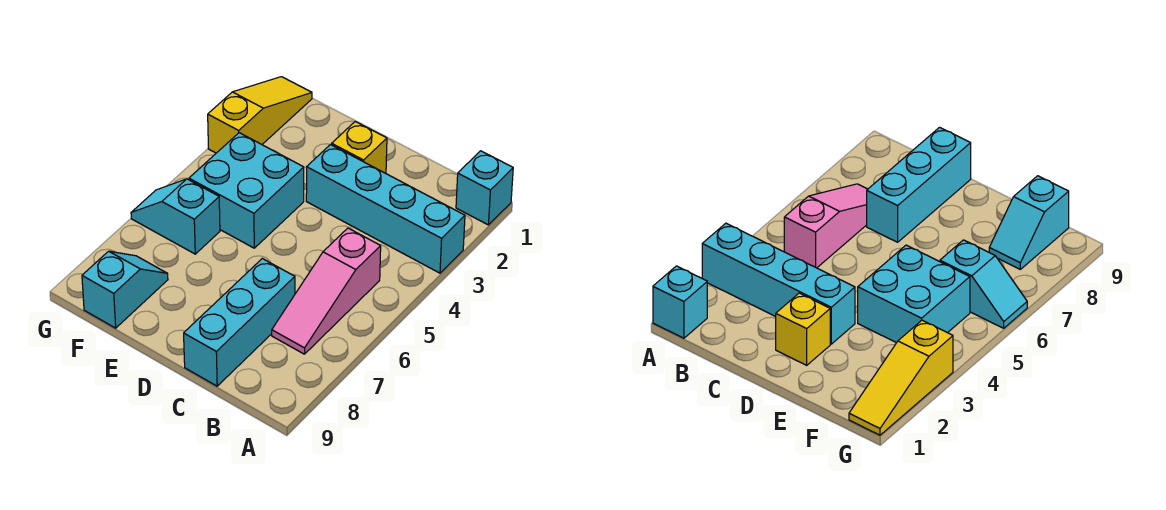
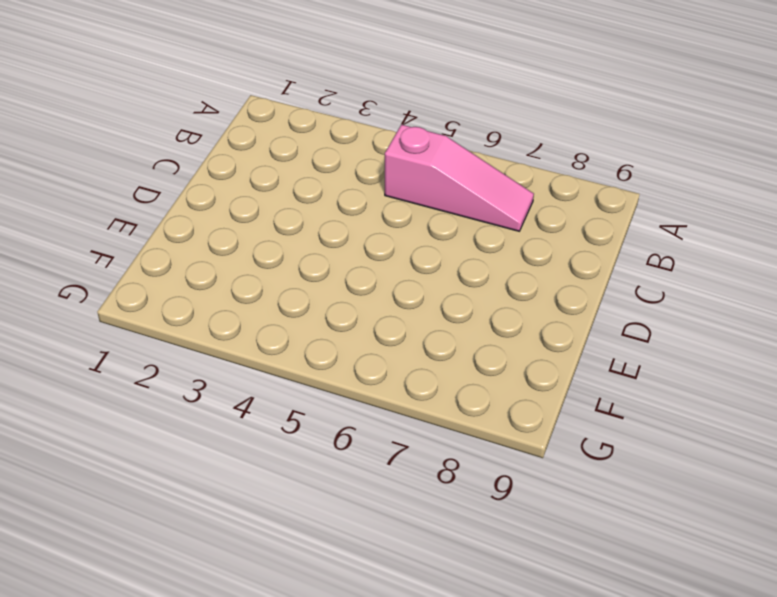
none -> cyan brick A1 level 1
none -> cyan brick A3:D3 level 1

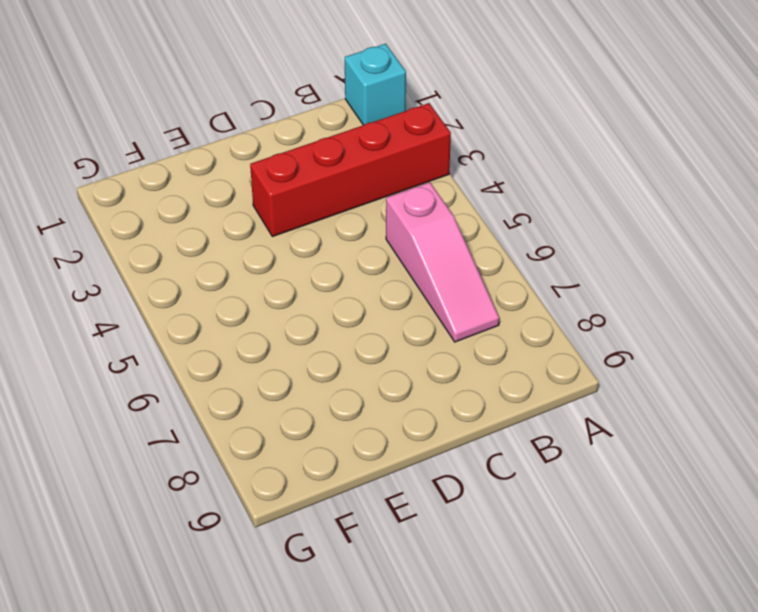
red brick A3:D3 level 1 -> cyan brick A3:D3 level 1
none -> cyan brick C7:C9 level 1
none -> yellow brick D2 level 1

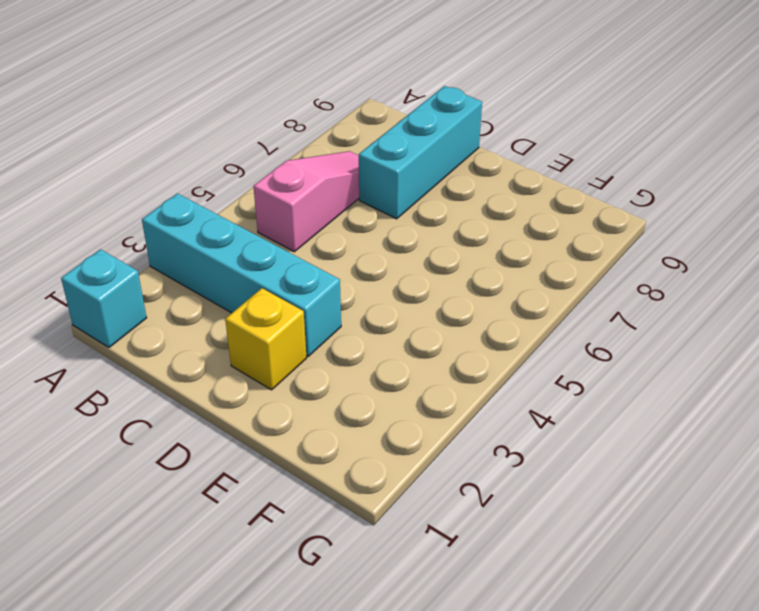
none -> cyan brick E4:F5 level 1
none -> cyan slope F6:G6 level 1 top F

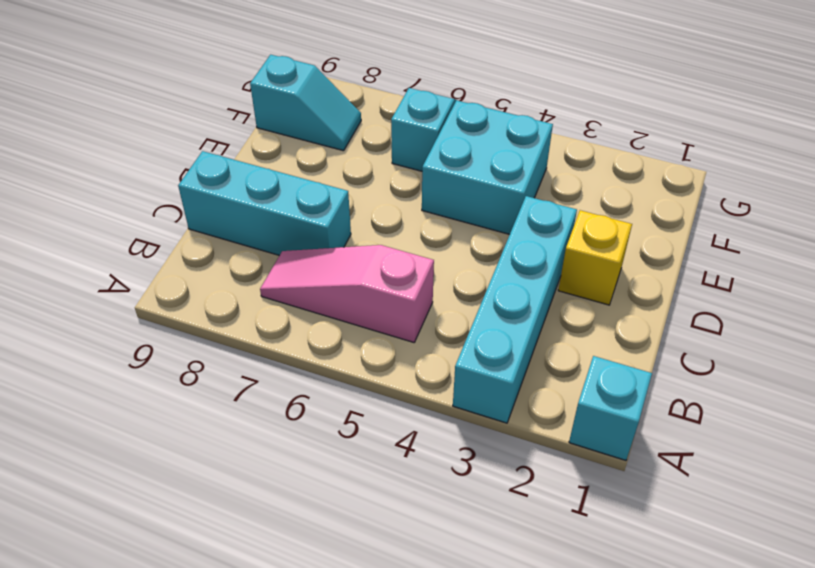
none -> yellow slope G1:G3 level 1 top 3

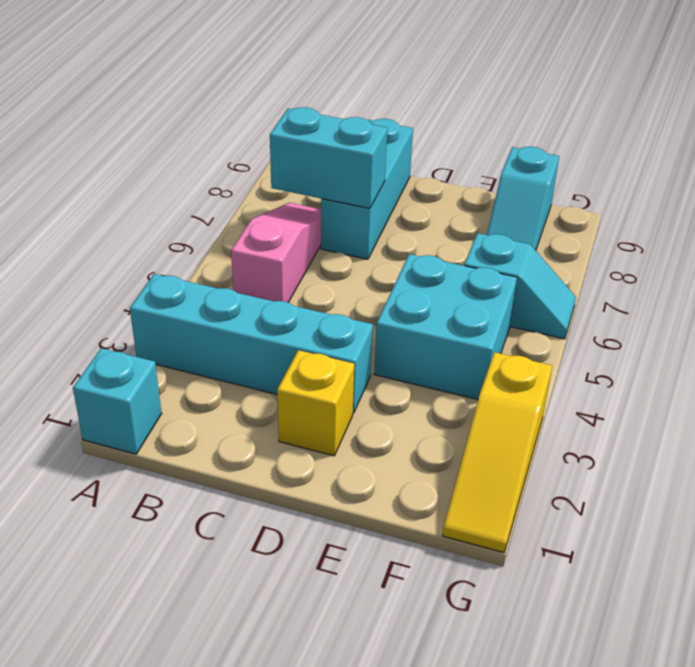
cyan brick B7:C7 level 2 -> none

